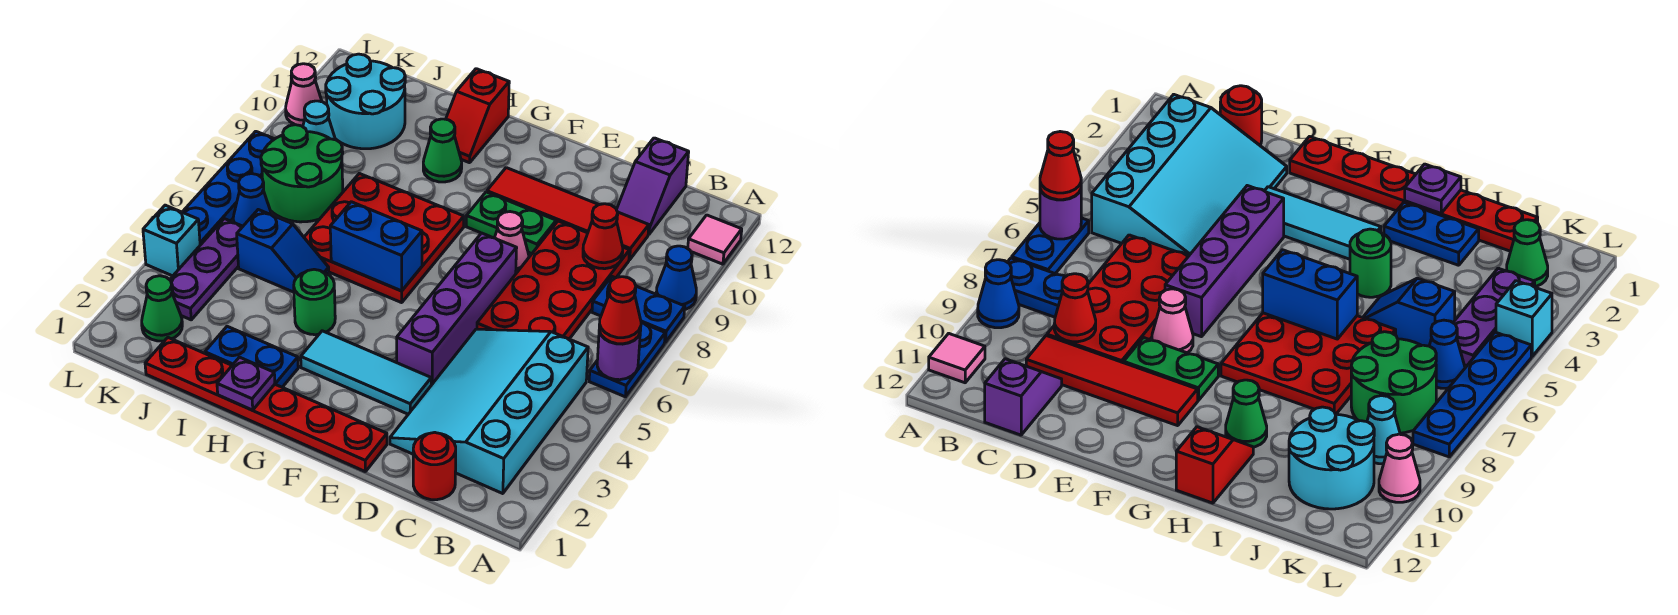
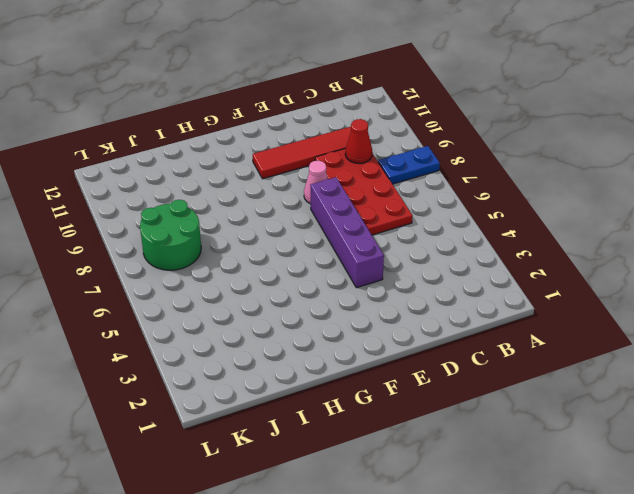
none -> blue plate A6:A7 level 1
none -> blue cone A9 level 1
none -> pink tile A11 level 1
none -> cyan slope B2:D5 level 1 top B

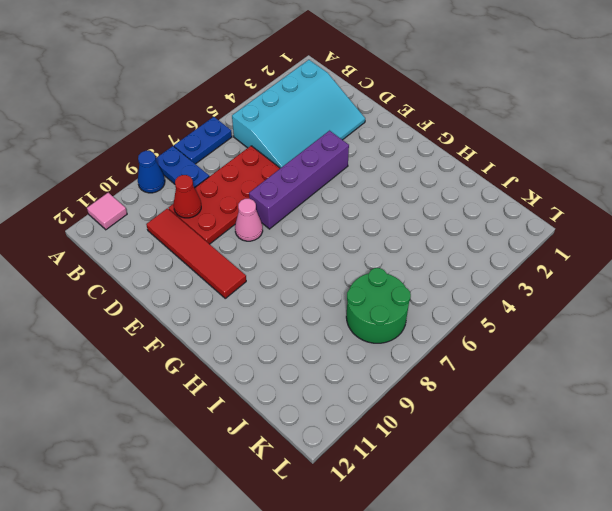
none -> red round brick C1 level 1
none -> purple slope C11:C12 level 1 top 12
none -> red plate E1:J1 level 1
none -> cyan tile E3:G3 level 1

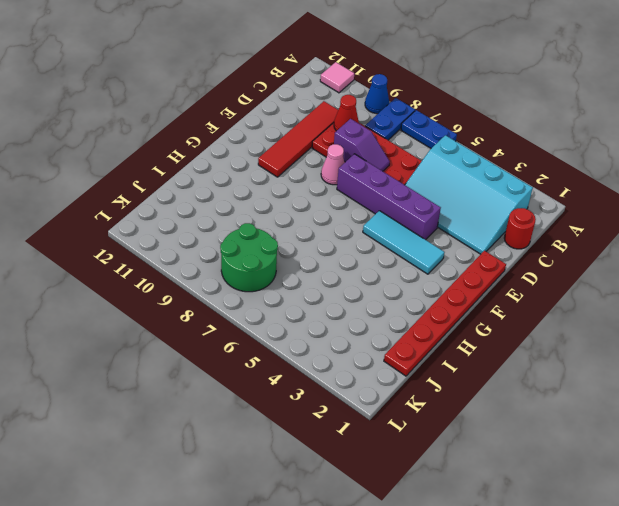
purple slope D7:D8 level 2 top 8 -> purple slope C11:C12 level 1 top 12
cyan tile F3:F5 level 1 -> cyan tile E3:G3 level 1
none -> green plate E9:F9 level 1
none -> red plate G6:I8 level 1
none -> blue plate H2:I2 level 1
none -> green round brick H4 level 1

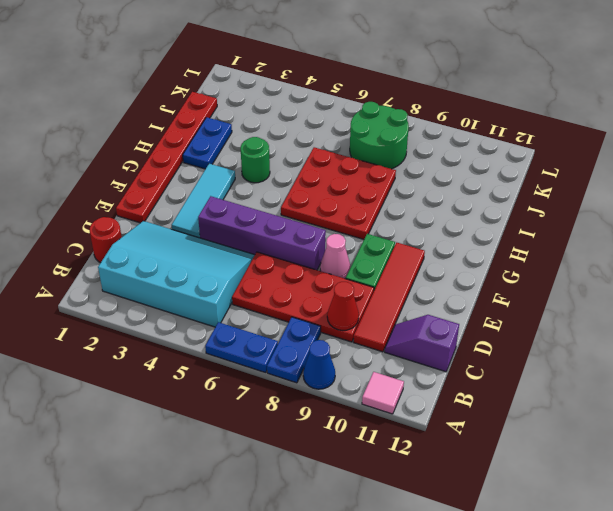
none -> green cone H10 level 1
none -> red slope H11:H12 level 1 top 12
none -> blue slope I5:J5 level 1 top J
none -> cyan round brick J10:K11 level 1

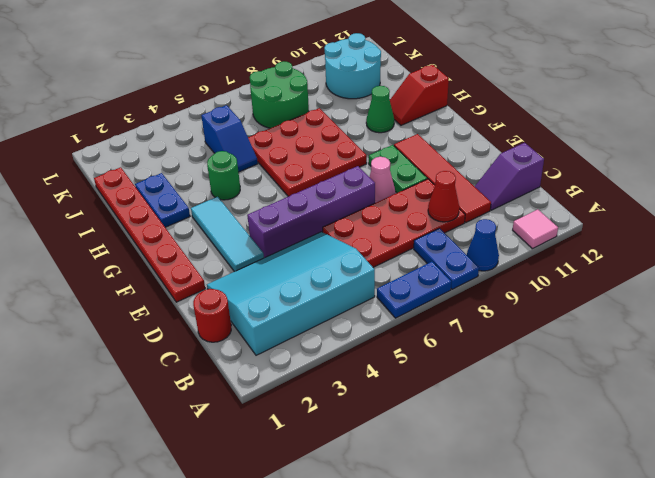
none -> green cone K2 level 1
none -> purple plate K3:K5 level 1
none -> blue cone K6 level 1
none -> cyan cone K9 level 1

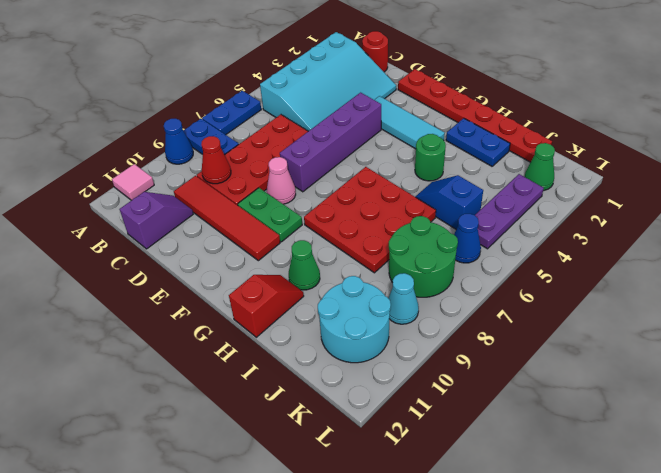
none -> cyan brick L4 level 1
none -> blue plate L5:L8 level 1
none -> pink cone L10 level 1
none -> purple round brick A6 level 2

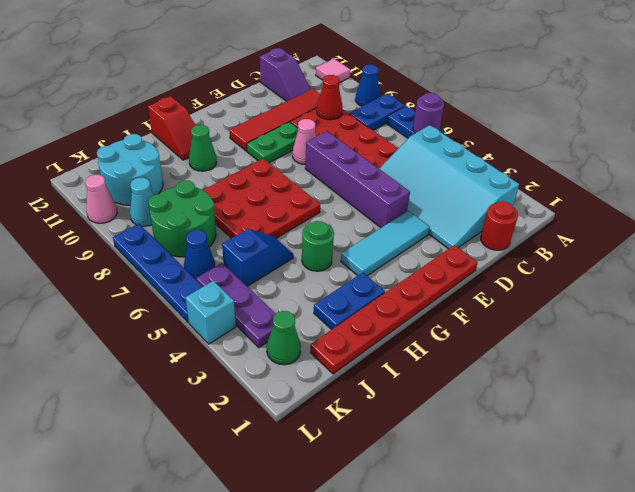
none -> blue brick G6:H6 level 2
none -> purple plate H1 level 2
none -> red cone A6 level 3

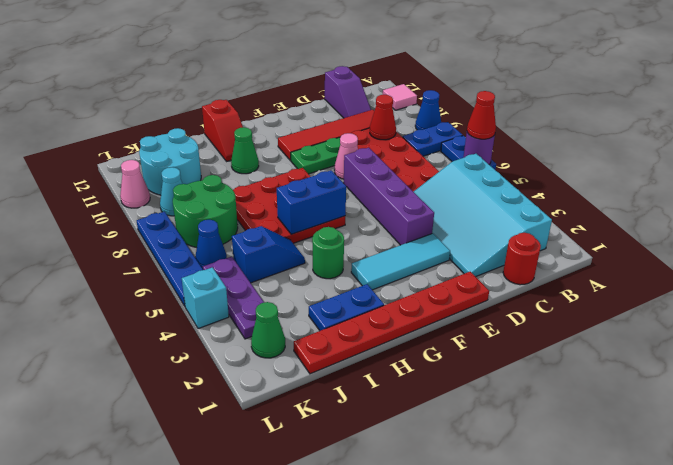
none -> purple plate H1 level 2

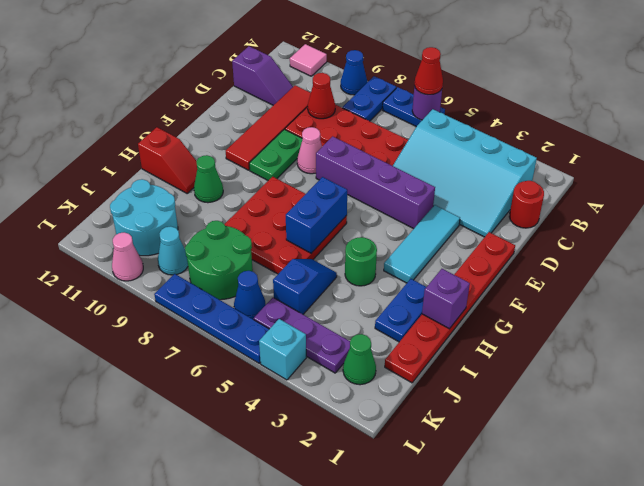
purple brick H1 level 2 -> purple plate H1 level 2

